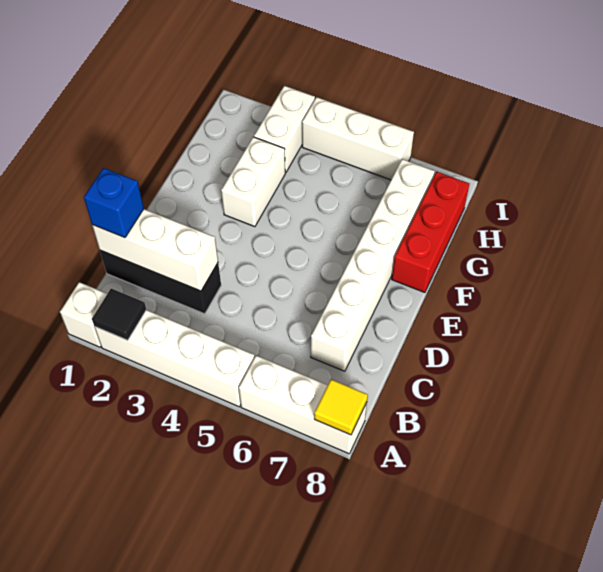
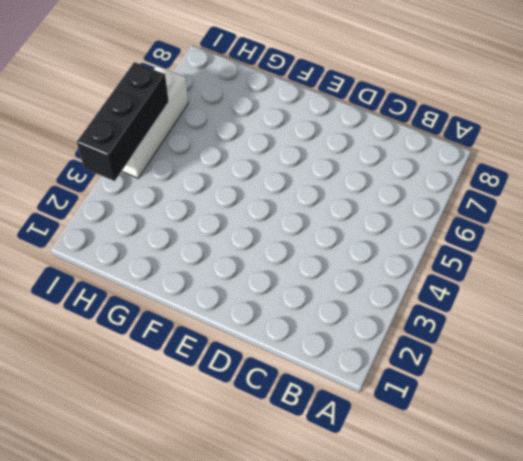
black brick I3:I5 level 2 -> black brick C1:C3 level 1
none -> white brick A1 level 1
none -> white brick A2:A5 level 1
none -> white brick A6:A8 level 1

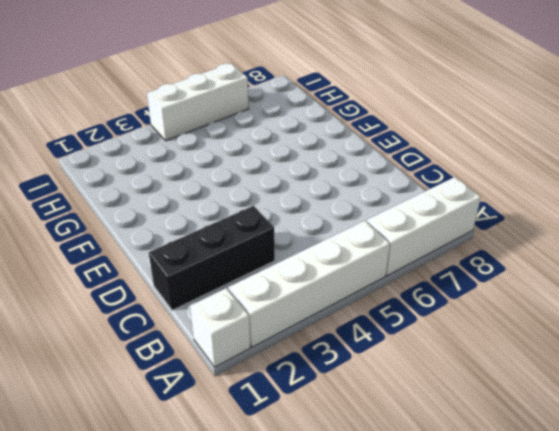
none -> white brick C7:H7 level 1
none -> white brick F3:G3 level 1
none -> red brick F8:H8 level 1

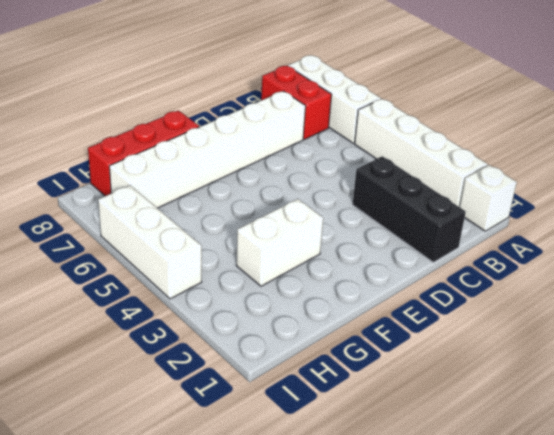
red brick B7:B8 level 1 -> none
none -> white brick H3:I3 level 1
none -> black tile A2 level 2
none -> yellow tile A8 level 2

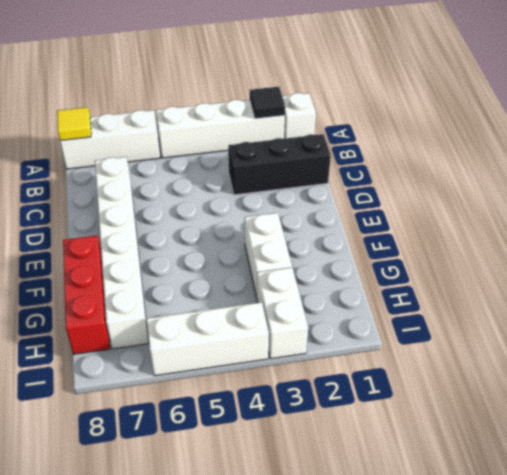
none -> white brick C1:C3 level 2
none -> blue brick C1 level 3

